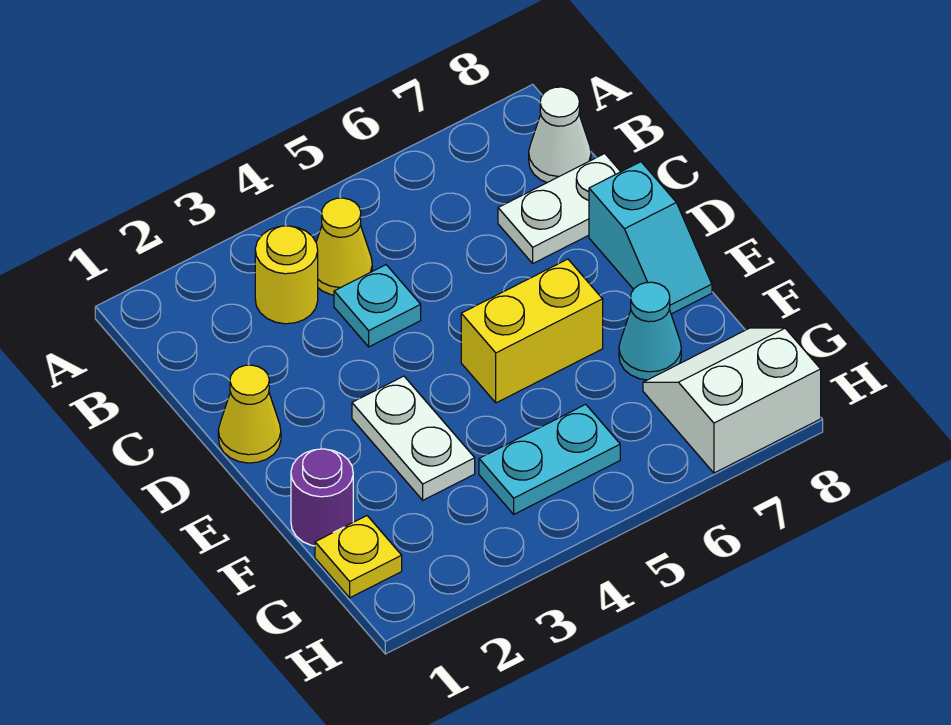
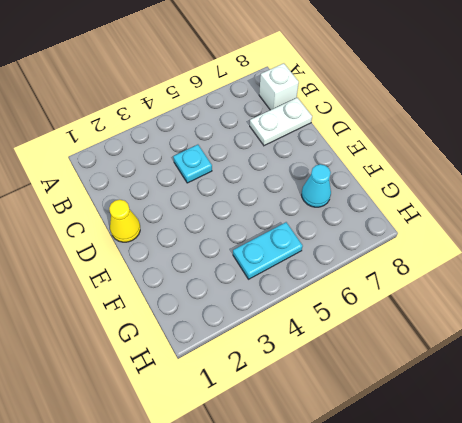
white brick B8 level 1 -> white cone B8 level 1
none -> yellow round brick B3 level 1
none -> yellow cone B4 level 1
none -> cyan slope D8:E8 level 1 top D

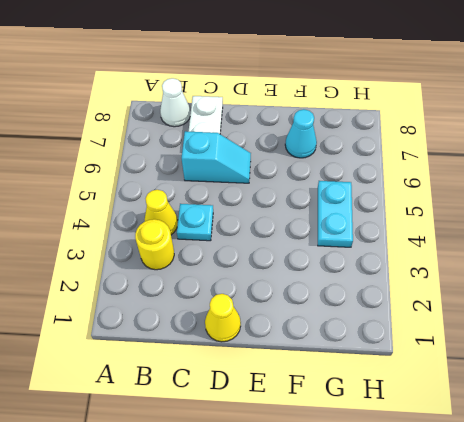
cyan slope C6:D6 level 1 top C -> cyan slope D8:E8 level 1 top D
none -> white plate E3:F3 level 1
none -> yellow brick E5:E6 level 1
none -> purple round brick F1 level 1

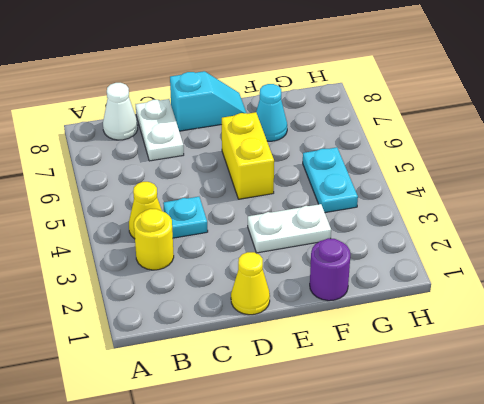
none -> yellow plate G1 level 1
none -> white slope G7:H8 level 1 top H

